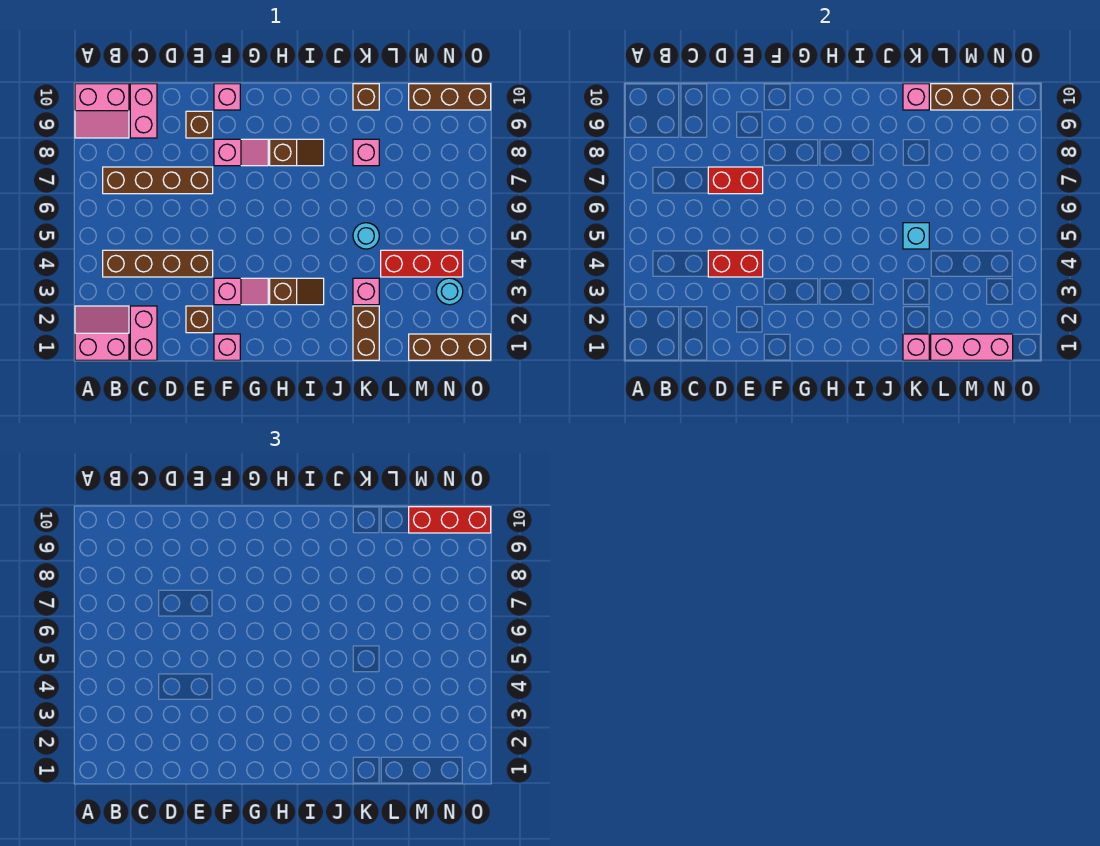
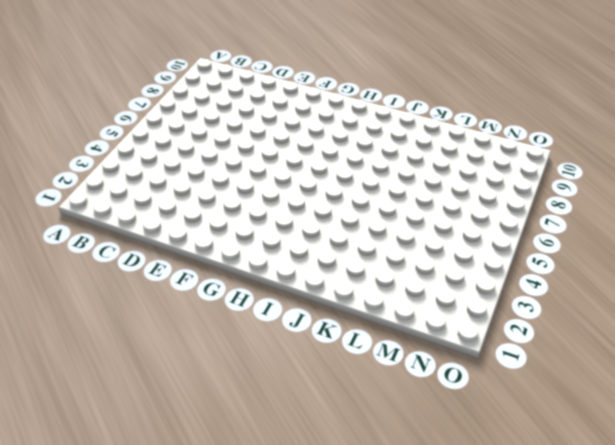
none -> pink slope A1:B2 level 1 top 1
none -> pink slope A9:B10 level 1 top 10
none -> brown brick B4:E4 level 1
none -> brown brick B7:E7 level 1

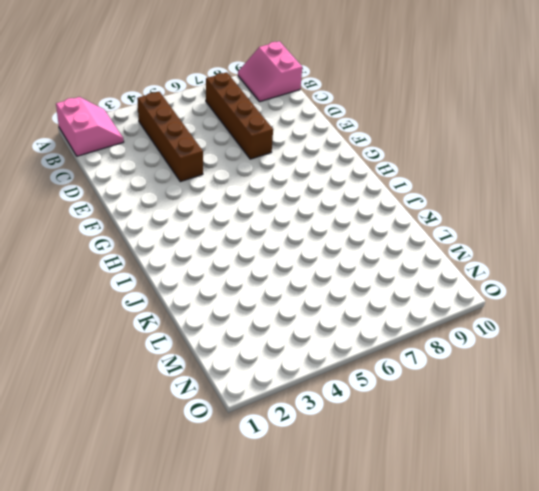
none -> pink brick C1:C2 level 1
none -> pink brick C9:C10 level 1
none -> brown brick E2 level 1
none -> brown brick E9 level 1

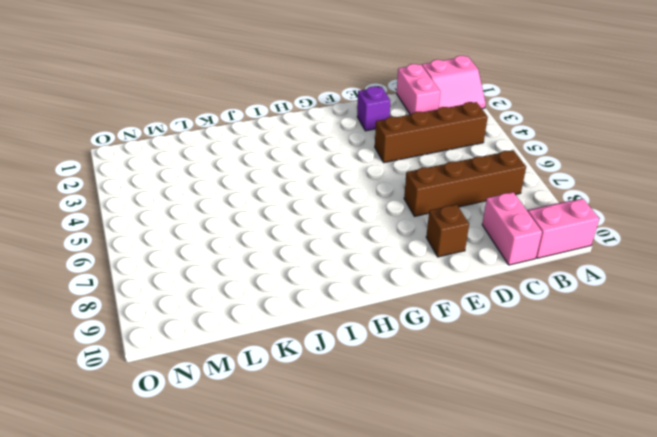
purple brick E2 level 1 -> brown brick E2 level 1
none -> pink brick F1 level 1
none -> pink slope F3:G3 level 1 top F
none -> pink slope F8:G8 level 1 top F
none -> pink brick F10 level 1

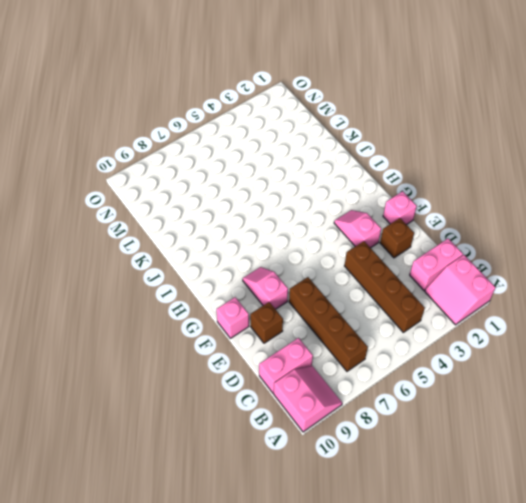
none -> brown slope H3:I3 level 1 top H
none -> brown slope H8:I8 level 1 top H
none -> brown brick K1:K2 level 1
none -> pink brick K3 level 1

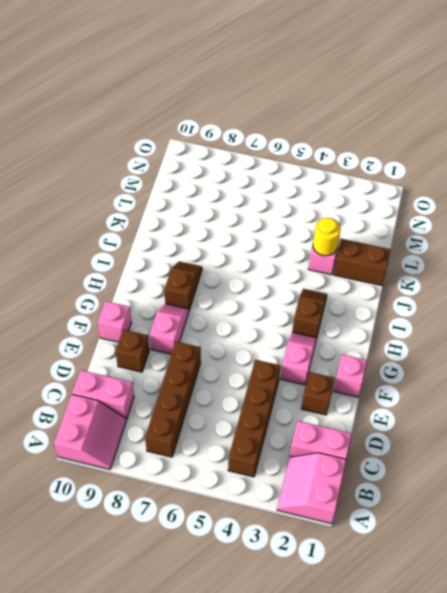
yellow round brick K3 level 2 -> none
none -> cyan round brick K5 level 1
none -> pink brick K8 level 1
none -> brown brick K10 level 1
none -> red brick L4:N4 level 1

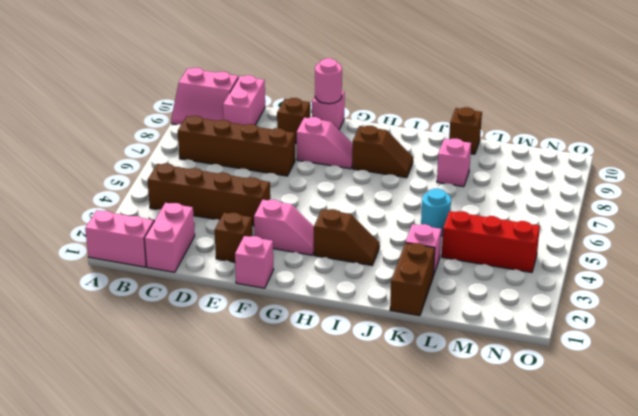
pink round brick F10 level 2 -> none
none -> brown brick M1:O1 level 1
none -> brown brick M10:O10 level 1
none -> cyan round brick N3 level 1
none -> red brick D4:E4 level 2

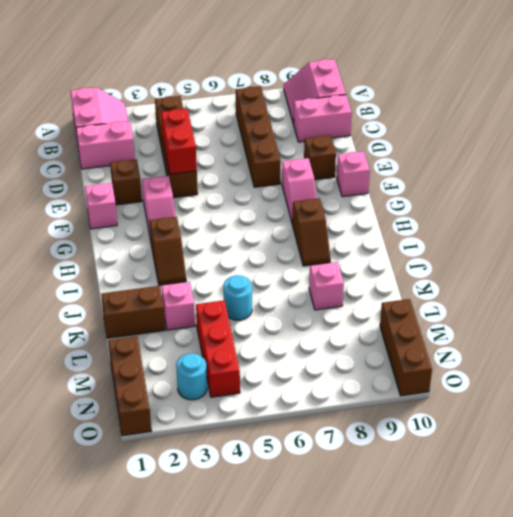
none -> brown brick K10 level 1
none -> red brick D7:E7 level 2
none -> pink brick K1 level 2
none -> cyan brick K5 level 2

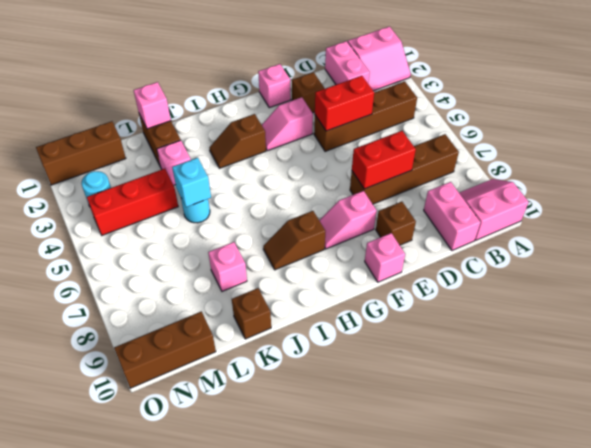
none -> pink brick K10 level 2
none -> pink brick L1:N1 level 2
none -> brown brick L10:N10 level 2
none -> red brick M10:O10 level 3

